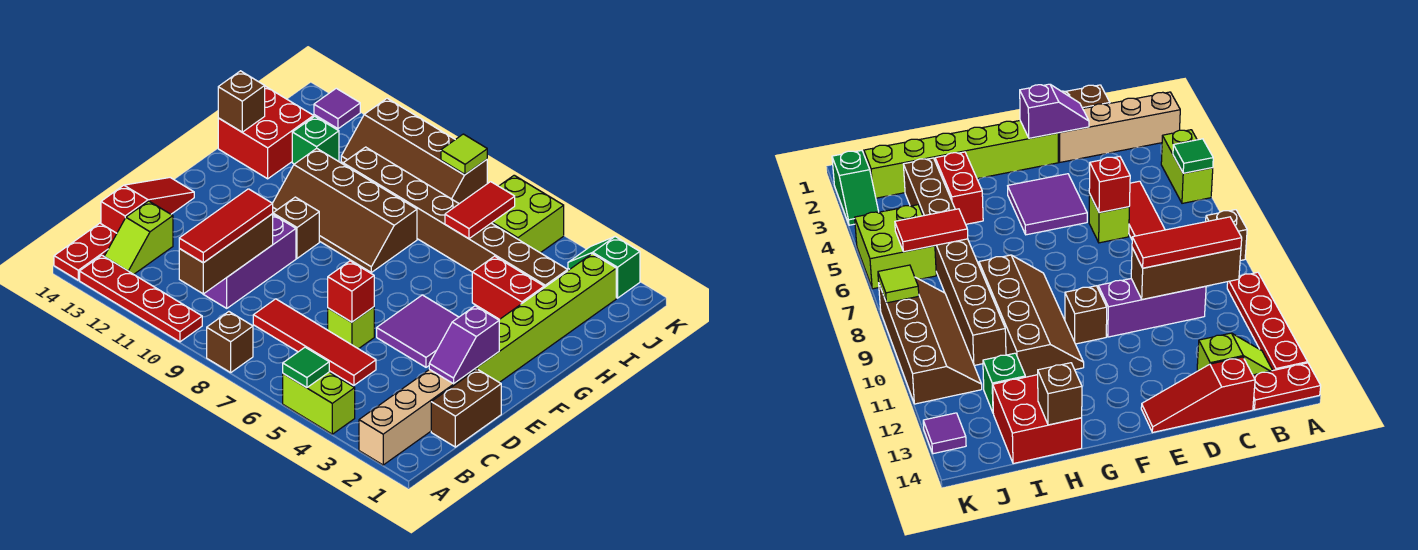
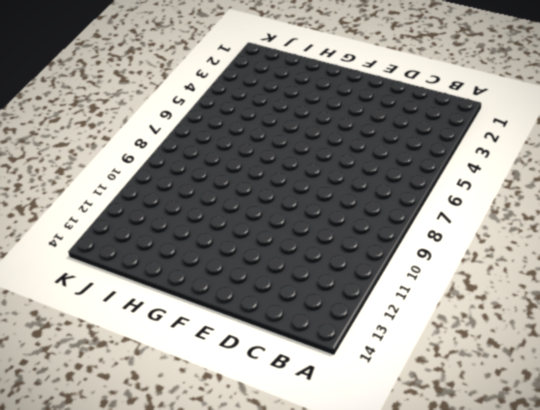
none -> tan brick A2:D2 level 1
none -> lime brick A4:A5 level 1
none -> brown brick A8 level 1
none -> red plate A10:A13 level 1

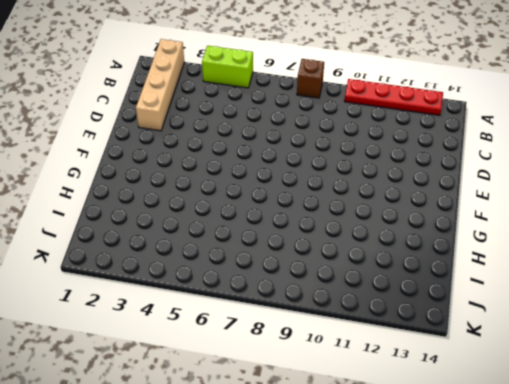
none -> red plate A14:B14 level 1
none -> lime slope B13:C13 level 1 top C
none -> brown brick C1:D1 level 1
none -> red tile C5:C8 level 1

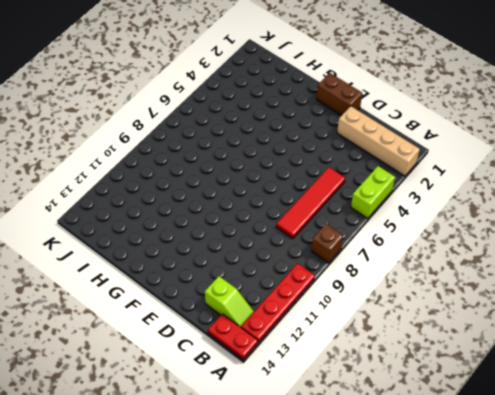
brown brick E1:F1 level 1 -> brown brick C1:D1 level 1
none -> purple brick C10:E10 level 1
none -> red slope C14:E14 level 1 top C
none -> lime brick D6 level 1
none -> lime brick E2:J2 level 1

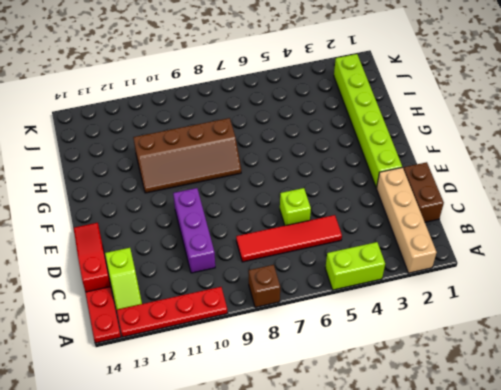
none -> purple tile E4:F5 level 1
none -> brown brick F10 level 1
none -> red brick H3:H4 level 1
none -> red brick H13:I14 level 1

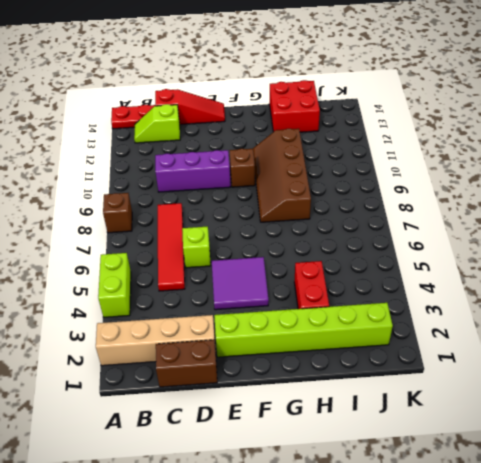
none -> red plate A10:A13 level 1
none -> brown brick I3:I10 level 1
none -> green brick I12 level 1
none -> lime brick J5:K6 level 1

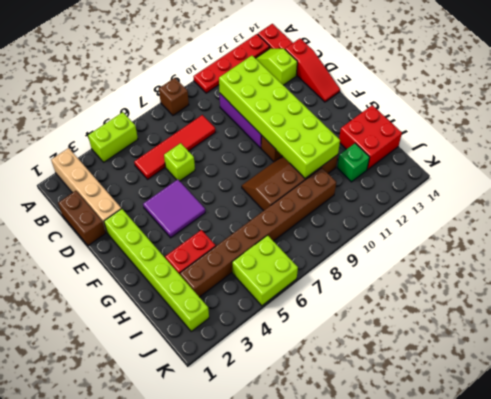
lime brick C10:H11 level 2 -> brown brick B10:D10 level 2
none -> brown slope J8:K11 level 1 top K
none -> green slope K2:K3 level 1 top 2
none -> purple tile K13 level 1
none -> green tile A5 level 2

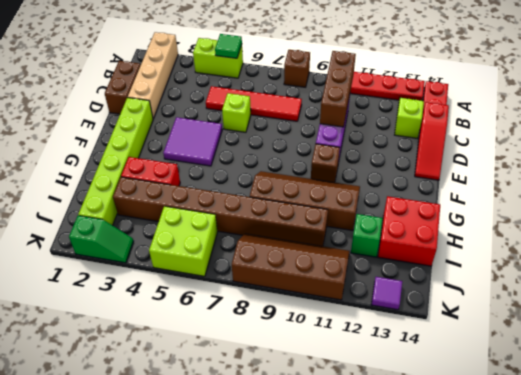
none -> purple slope D2:E2 level 2 top E
none -> red brick D6 level 2
none -> brown brick H14 level 2
none -> red tile I6:J6 level 2

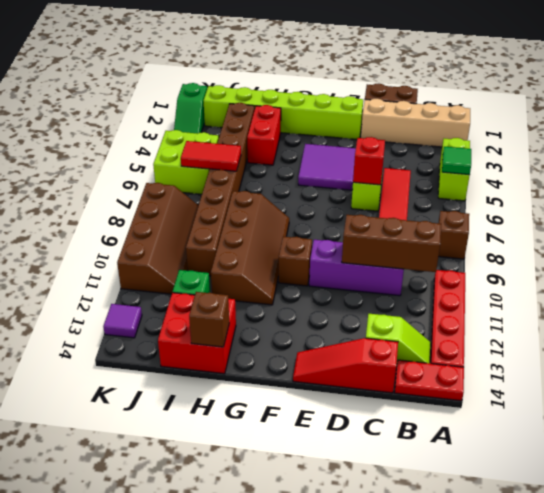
none -> purple slope D2:E2 level 2 top E
none -> lime tile K8 level 2
none -> red tile B10:D10 level 3

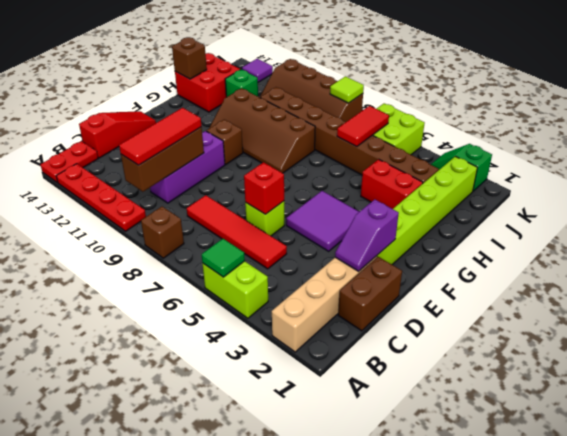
none -> lime slope B13:C13 level 1 top C

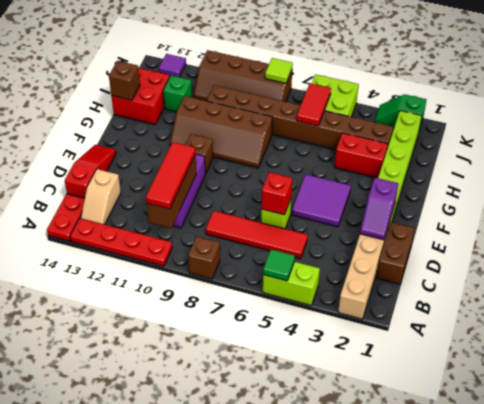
tan slope B13:C13 level 1 top C -> lime slope B13:C13 level 1 top C

